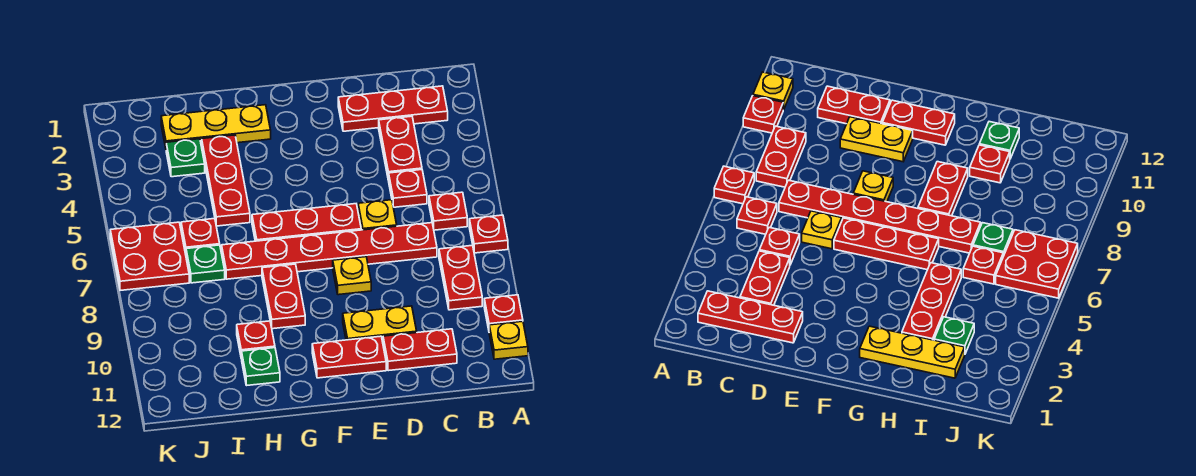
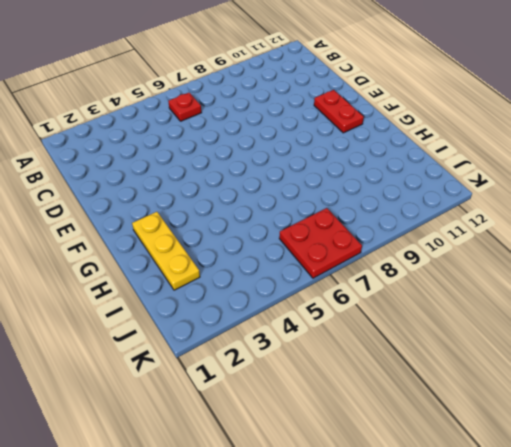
none -> red plate A7 level 1
none -> red plate A10 level 1
none -> yellow plate A11 level 1

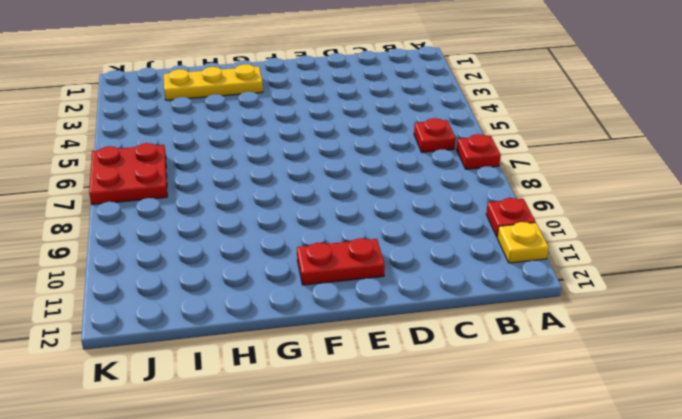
none -> red plate B2:D2 level 1
none -> red plate B8:B9 level 1
none -> red plate C3:C4 level 1

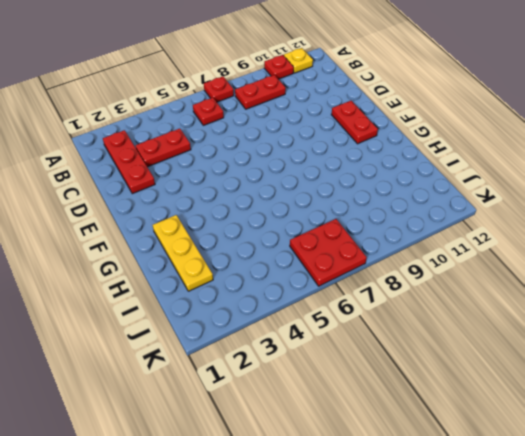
none -> red plate C5 level 1
none -> red plate C7:H7 level 1
none -> red plate C11:D11 level 1

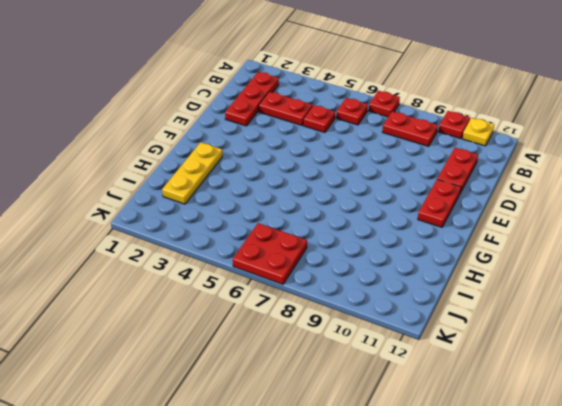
none -> red plate C7:H7 level 1
none -> yellow plate D6 level 1
none -> yellow plate D10:E10 level 1

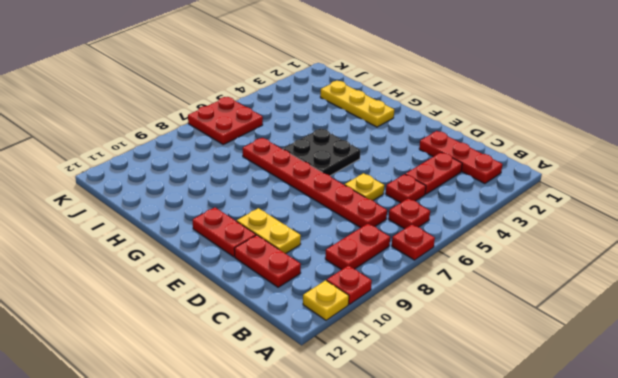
black plate F5:G6 level 1 -> red plate E6:G6 level 1
none -> yellow plate E8 level 1
none -> red plate G8:G9 level 1
none -> red plate H3:H5 level 1

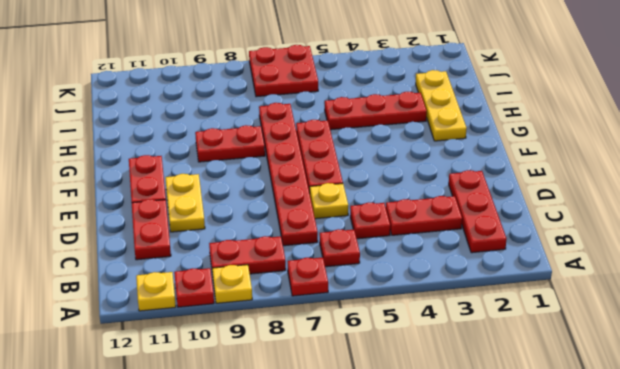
yellow plate A9 level 1 -> yellow plate E8 level 1
none -> red plate H10 level 1
none -> green plate H11 level 1
none -> green plate I3 level 1

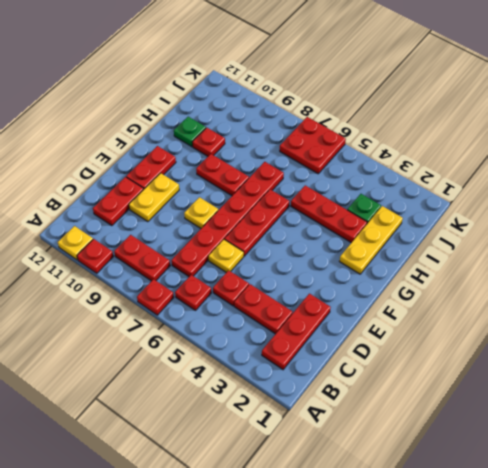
none -> red plate I6 level 1
none -> green plate I7 level 1

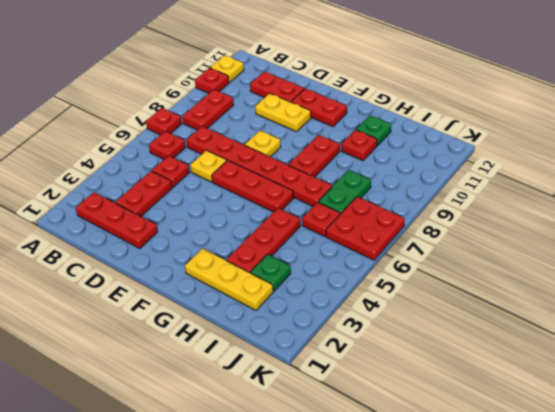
green plate I7:I8 level 1 -> green plate I7 level 1

